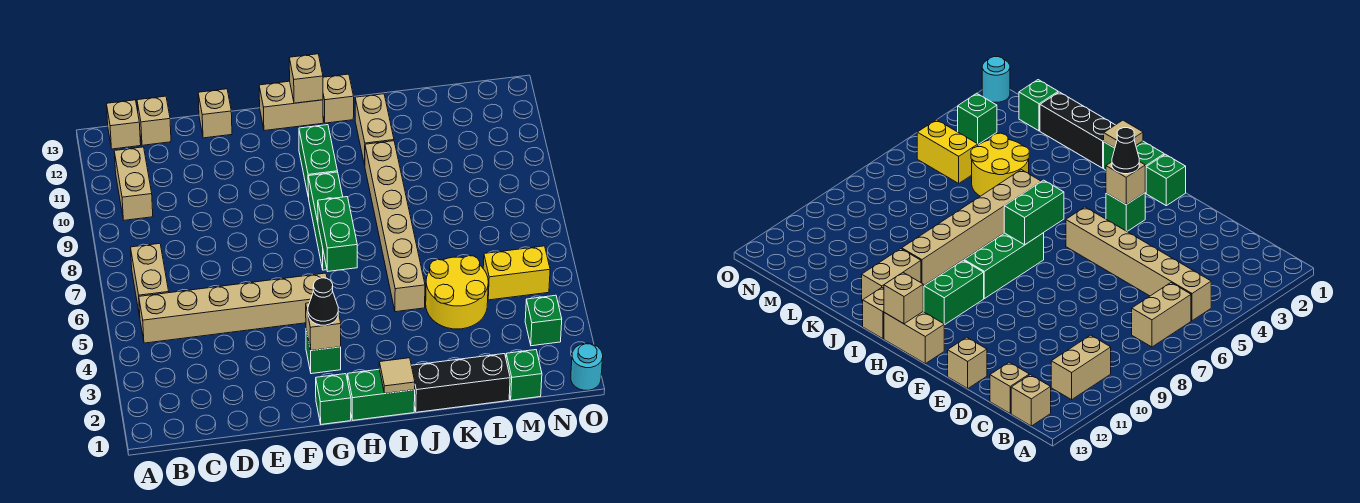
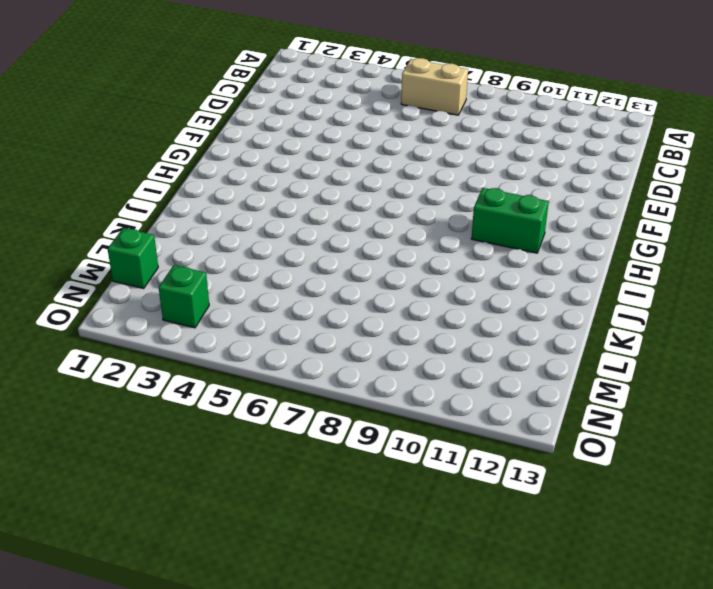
none -> tan brick B5:G5 level 1
none -> tan brick B10:B11 level 1
none -> tan brick B13 level 1

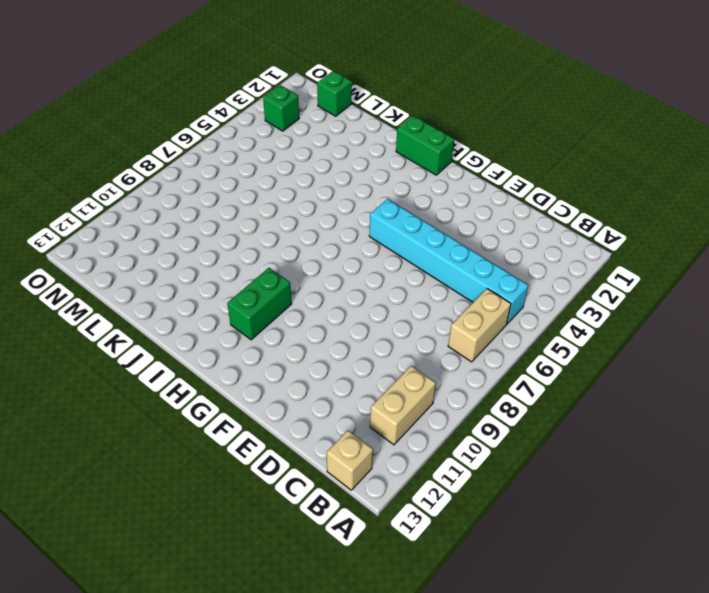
cyan brick B5:G5 level 1 -> tan brick B5:G5 level 1
none -> tan brick C13 level 1
none -> tan brick E13 level 1
none -> green brick G1 level 1

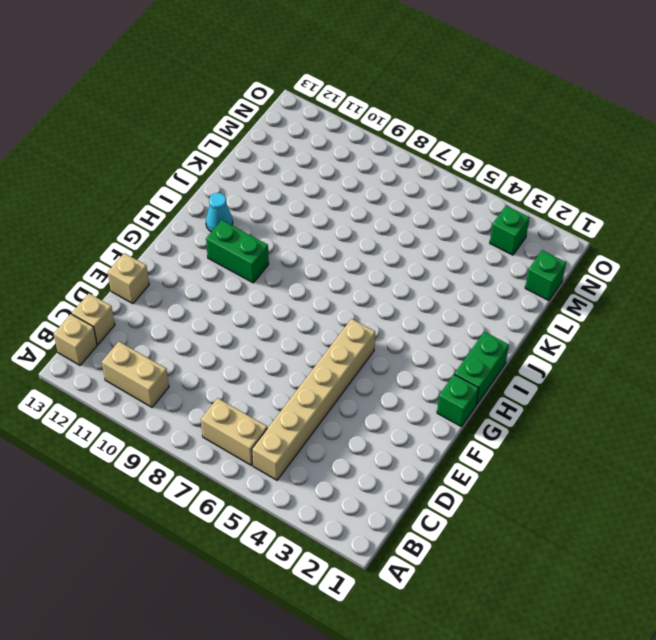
cyan cone I12 level 1 -> none
none -> green brick G3 level 1
none -> tan brick G13:H13 level 1
none -> green brick H7:H9 level 1

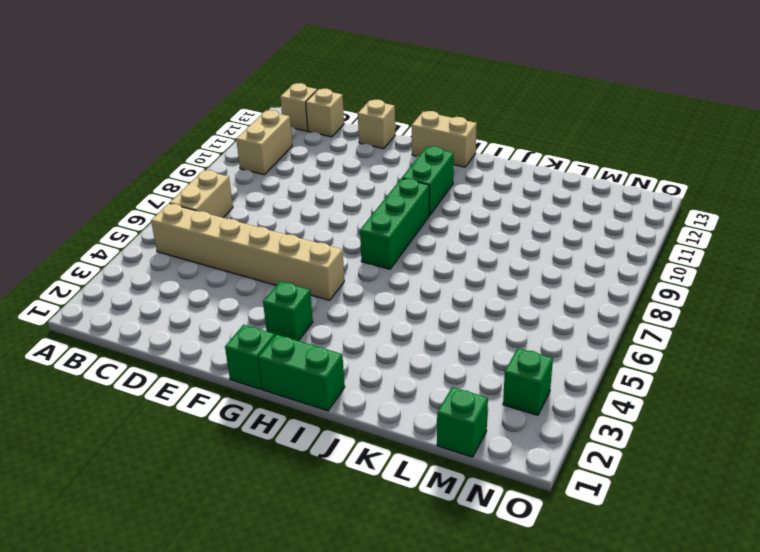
none -> tan brick I13 level 1
none -> black brick J1:L1 level 1
none -> tan brick J5:J10 level 1

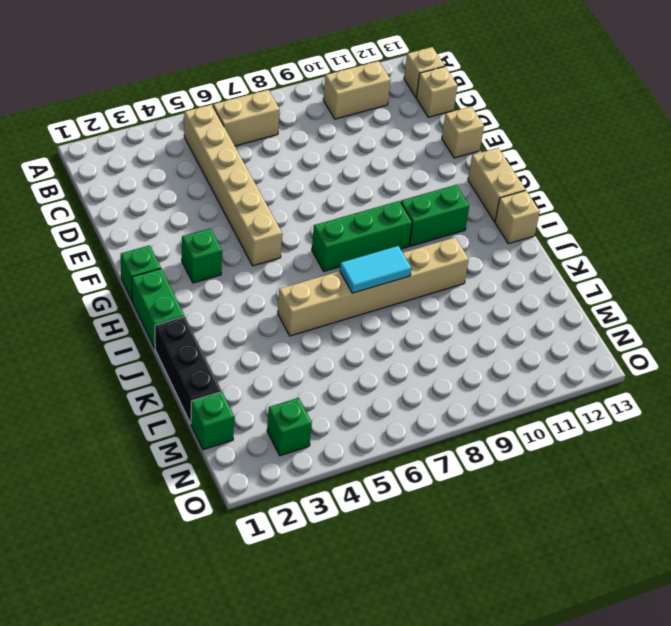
cyan tile J7:J8 level 2 -> none
none -> tan brick J11:J12 level 1
none -> yellow round brick K4:L5 level 1
none -> yellow brick M5:N5 level 1

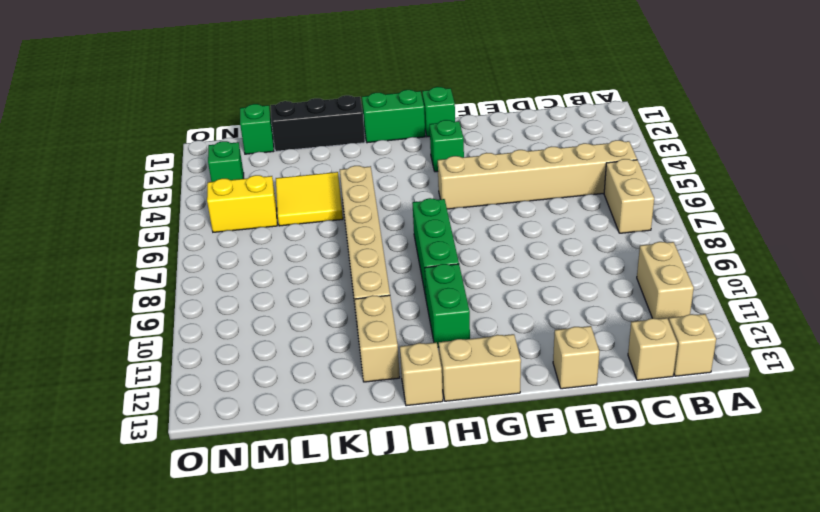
yellow tile K4:L5 level 1 -> yellow round brick K4:L5 level 1
none -> cyan round brick O1 level 1
none -> tan brick G3 level 2
none -> green brick H6:H7 level 2

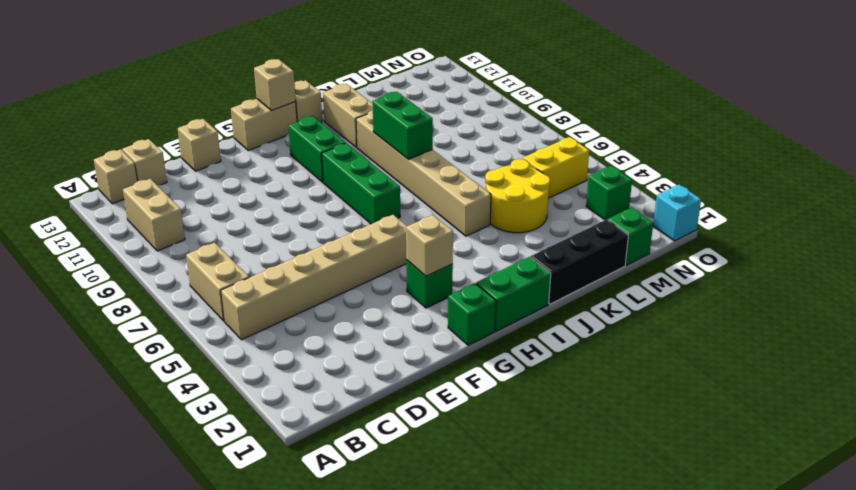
green brick J8:J9 level 2 -> green brick H6:H7 level 2
cyan brick O1 level 1 -> cyan round brick O1 level 1
none -> tan tile I1 level 2
none -> black cone G3 level 3

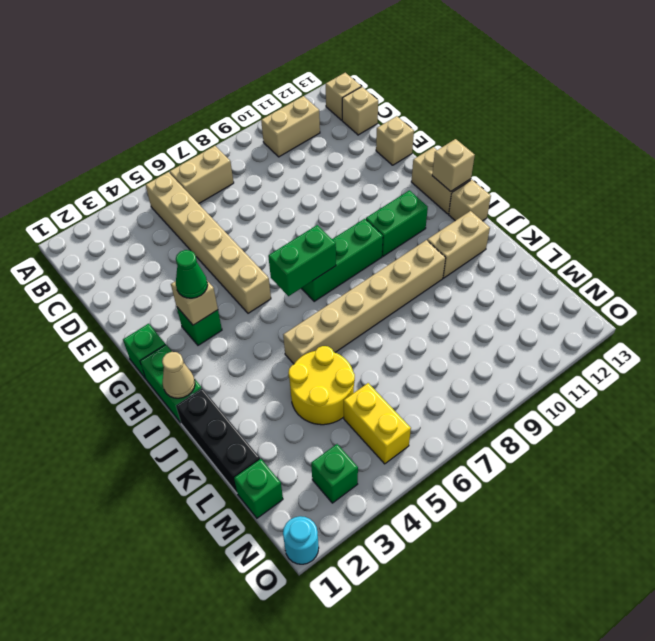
green cone G3 level 3 -> black cone G3 level 3
tan cone I1 level 2 -> tan tile I1 level 2

